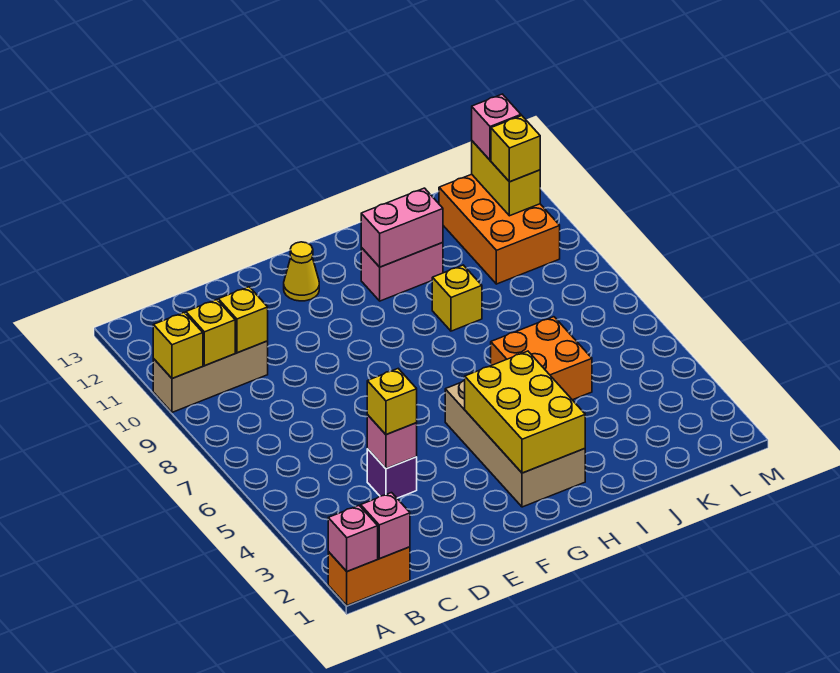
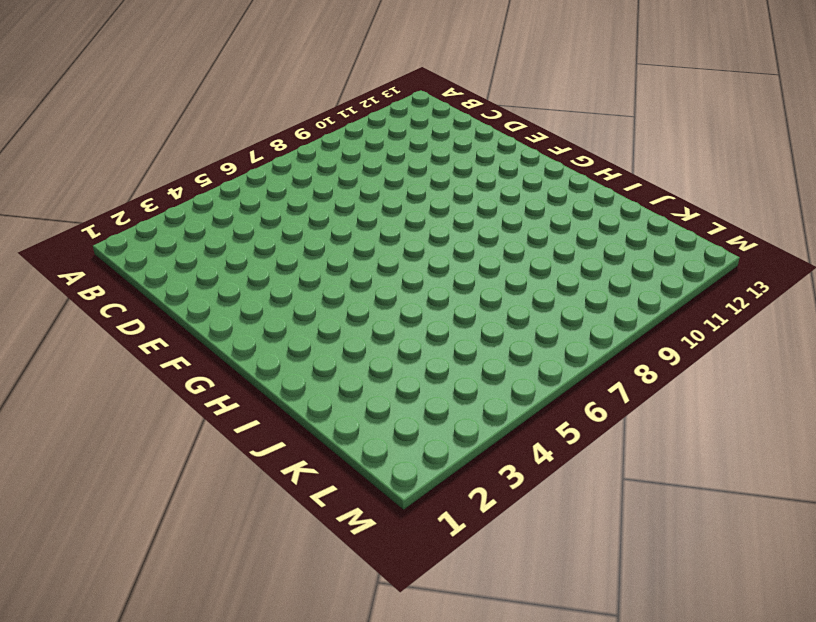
none -> orange brick A1:B1 level 1
none -> tan brick A10:C10 level 1
none -> purple brick D4 level 1

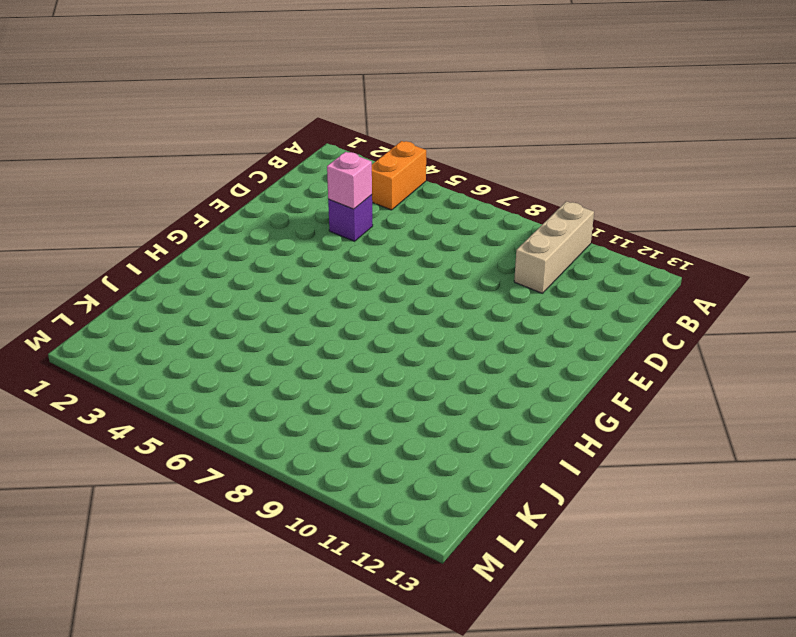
orange brick A4:B4 level 1 -> orange brick A1:B1 level 1
none -> yellow cone F12 level 1
none -> tan brick G2:H5 level 1
none -> pink brick H11:I11 level 1

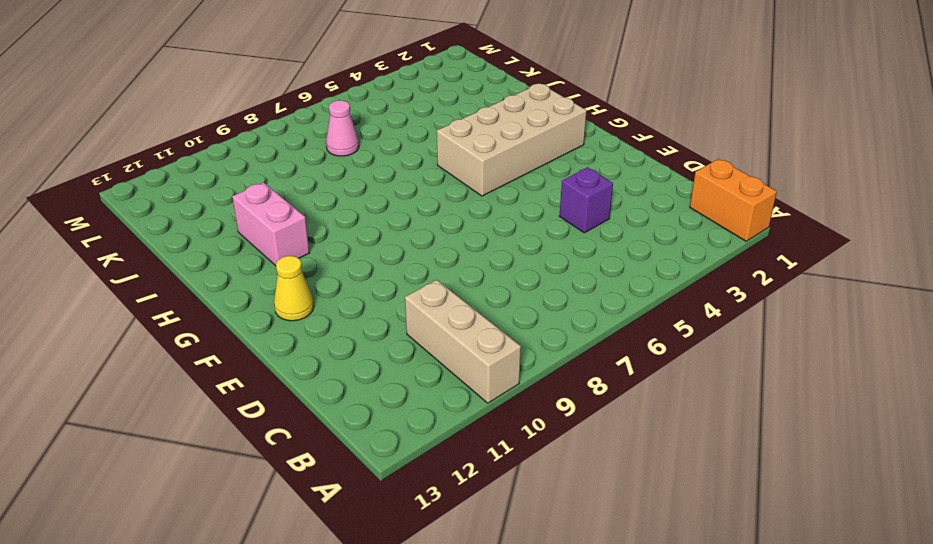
pink cone K7 level 1 -> none
none -> orange brick I5:J6 level 1
none -> yellow brick I9 level 1
none -> orange brick K10:L12 level 1

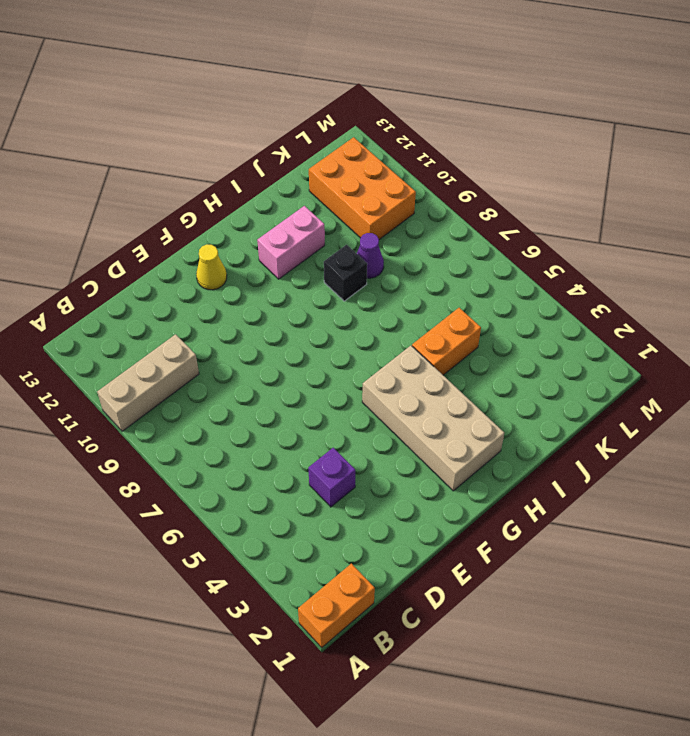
orange brick I5:J5 level 1 -> orange brick I5:J6 level 1
black brick I9 level 1 -> yellow brick I9 level 1
purple cone J9 level 1 -> none
none -> pink brick A1 level 2
none -> yellow brick A10 level 2
none -> pink brick B1 level 2

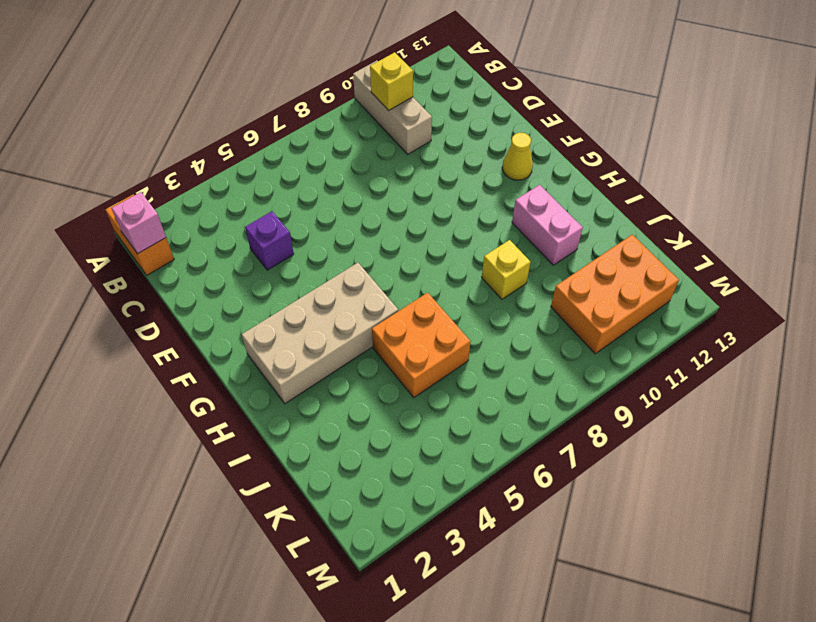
none -> pink brick A1 level 2
none -> yellow brick A10 level 2
none -> yellow brick C10 level 2

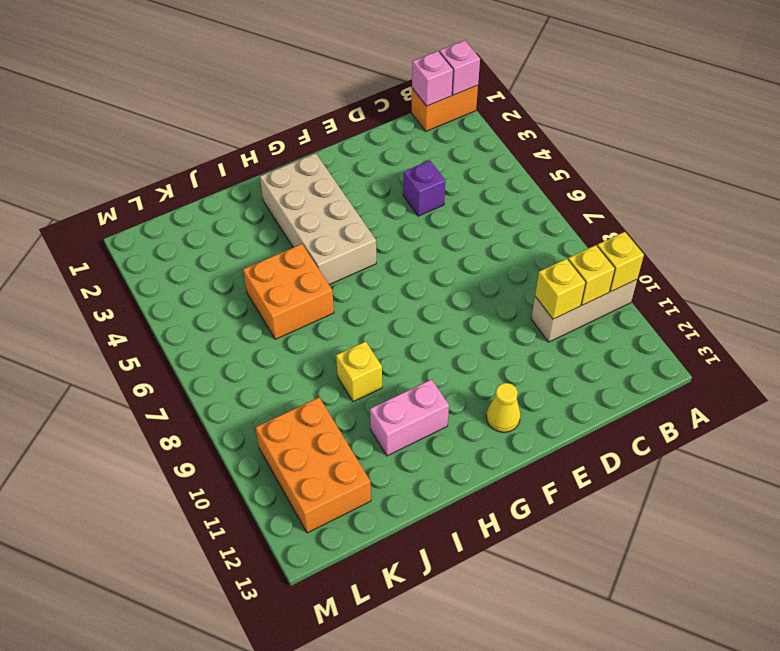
none -> pink brick D4 level 2
none -> yellow brick G2:H4 level 2
none -> pink brick H11:I11 level 2

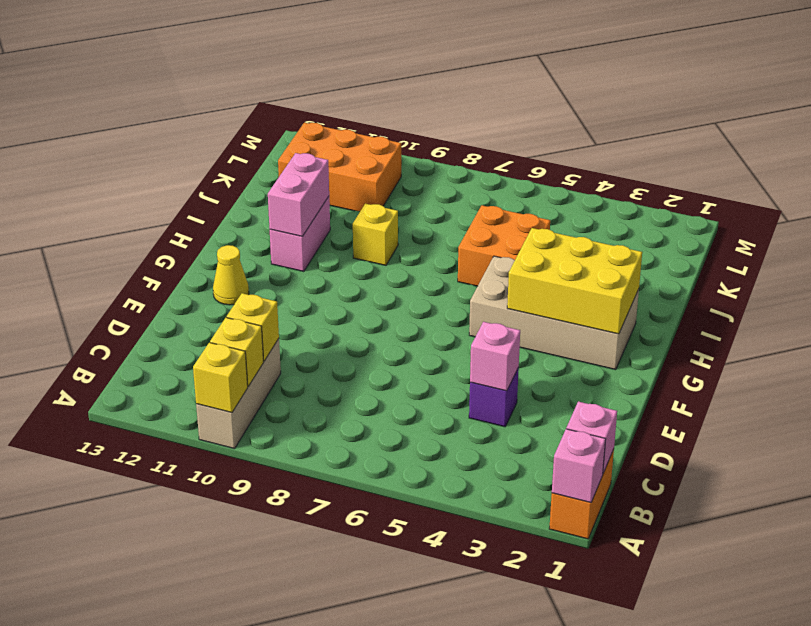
none -> yellow brick L11:L12 level 2
none -> yellow brick D4 level 3
none -> yellow brick L11 level 3

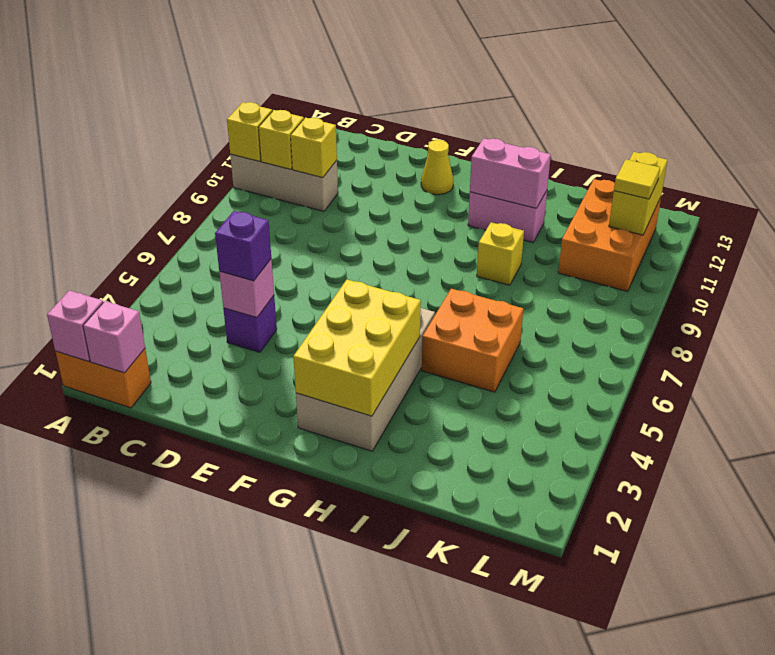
purple brick D4 level 3 -> yellow brick D4 level 3
yellow tile L11 level 3 -> yellow brick L11 level 3
none -> pink brick L12 level 3

